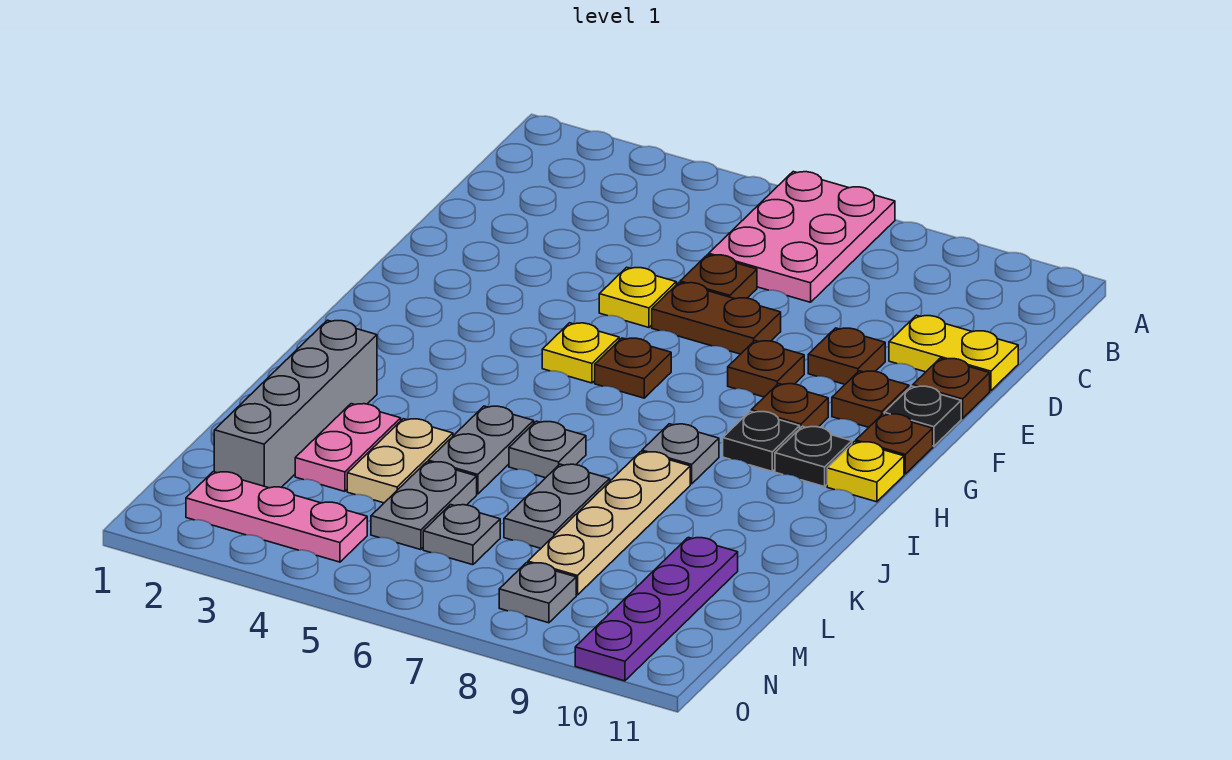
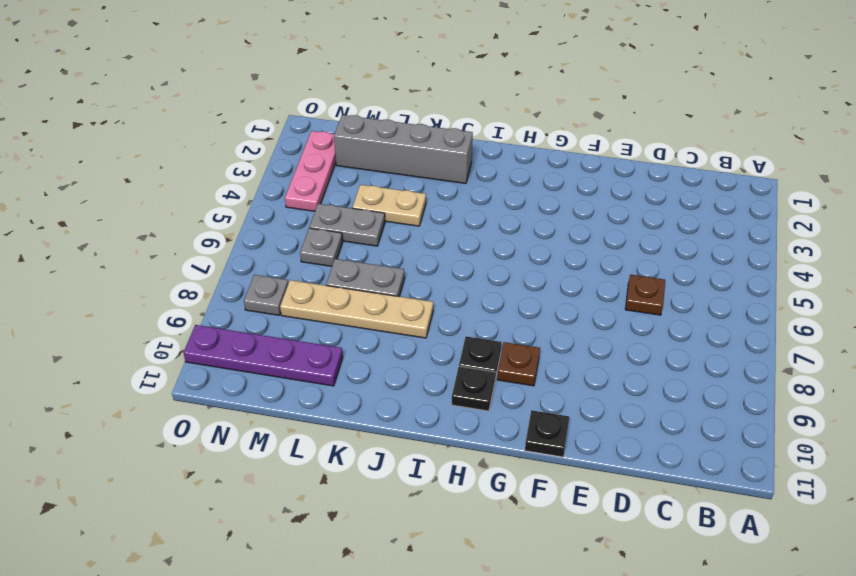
none -> pink plate A6:C7 level 1
none -> yellow plate D10:D11 level 1
none -> yellow plate E5 level 1
none -> brown plate E6:E7 level 1

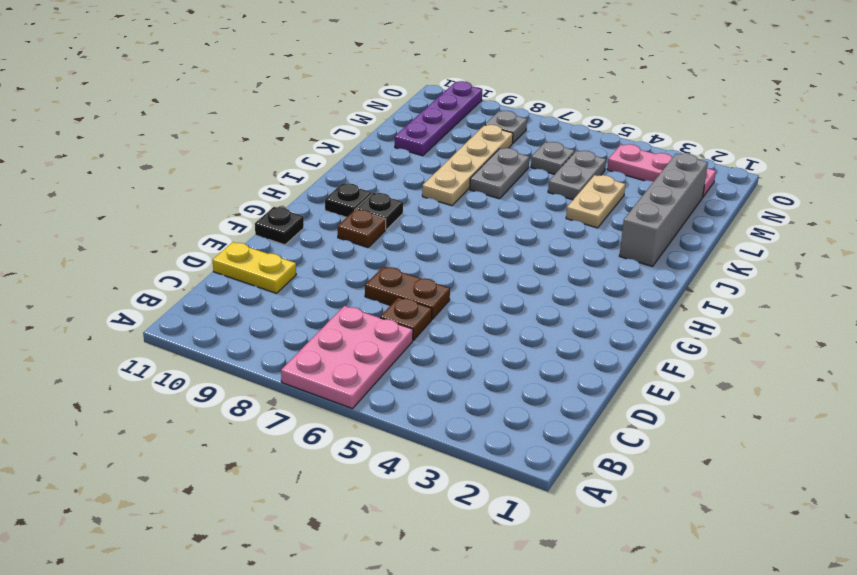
none -> yellow plate E5 level 1
none -> brown plate E9 level 1
none -> brown plate E11 level 1
none -> brown plate F8 level 1

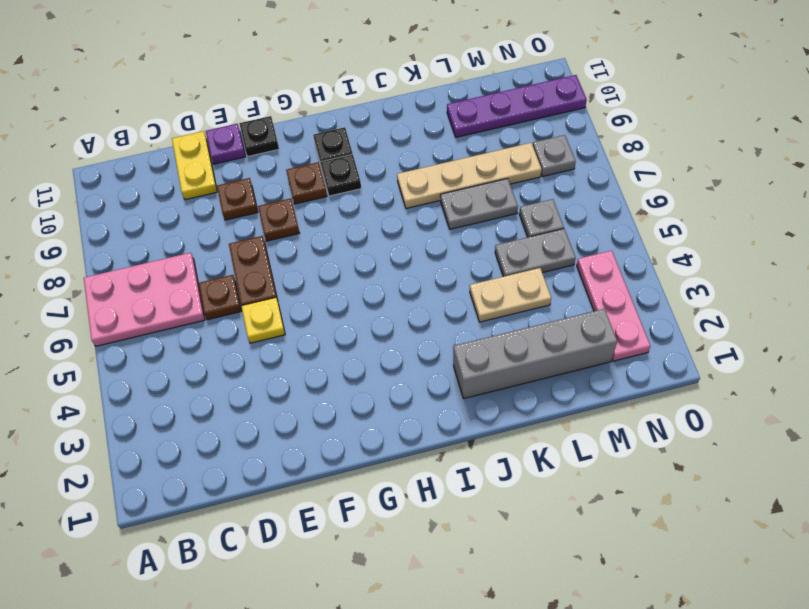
purple plate E11 level 1 -> brown plate E11 level 1
none -> brown plate F10 level 1
none -> yellow plate G5 level 1
none -> brown plate G6 level 1
none -> brown plate G11 level 1

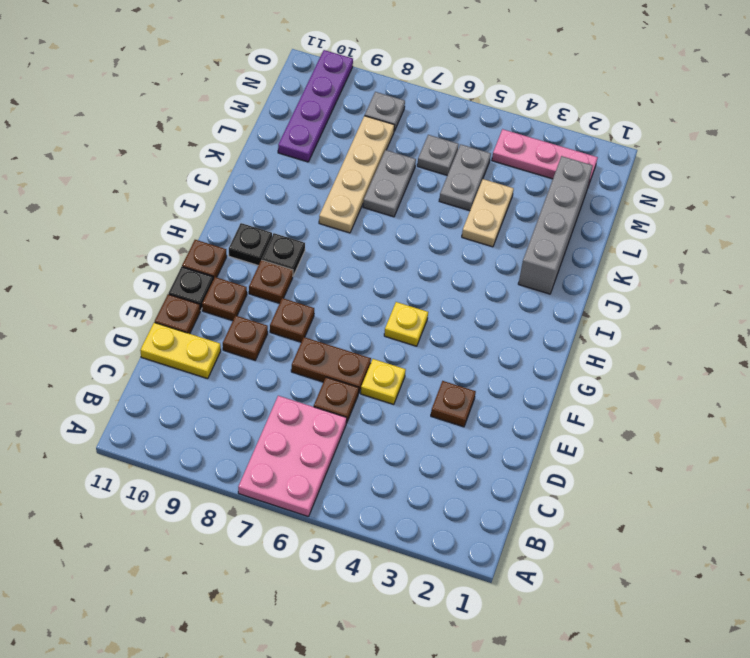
brown plate E3 level 1 -> brown plate G6 level 1
none -> yellow plate H11 level 1
none -> grey plate I8 level 1
none -> grey plate J5:K5 level 1
none -> grey plate J6 level 1

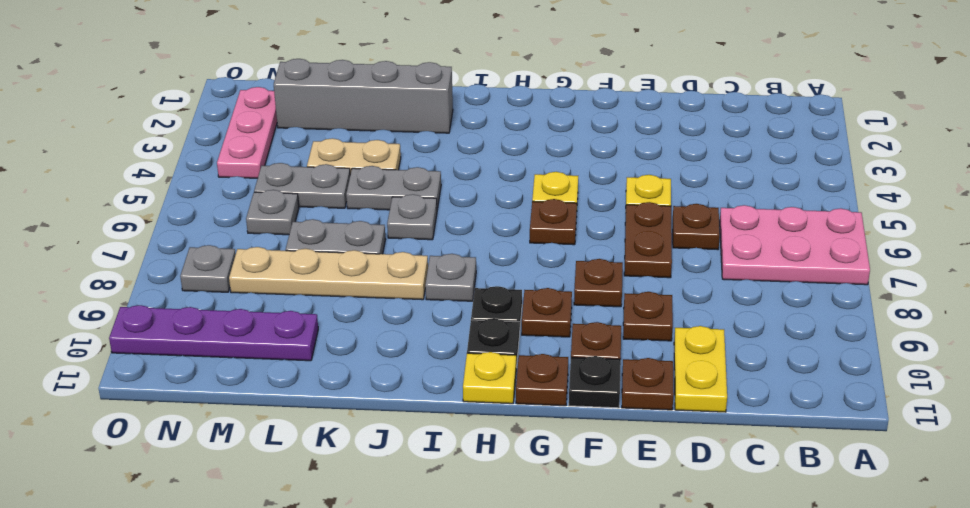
none -> pink plate K3:L3 level 1

